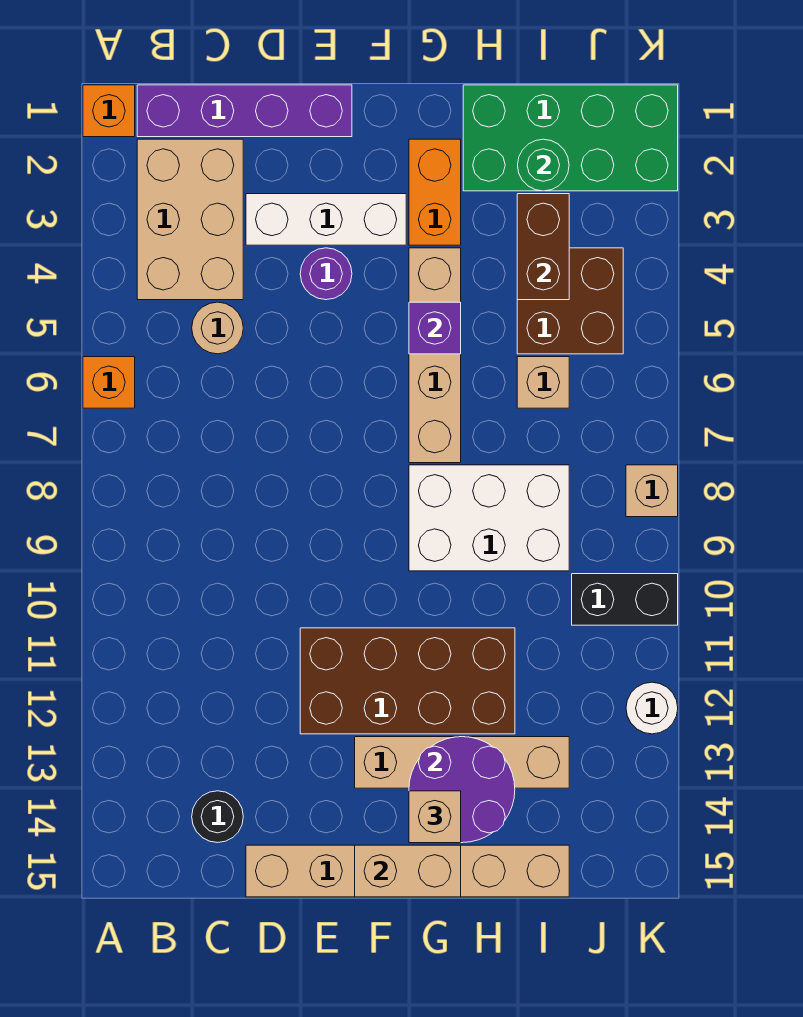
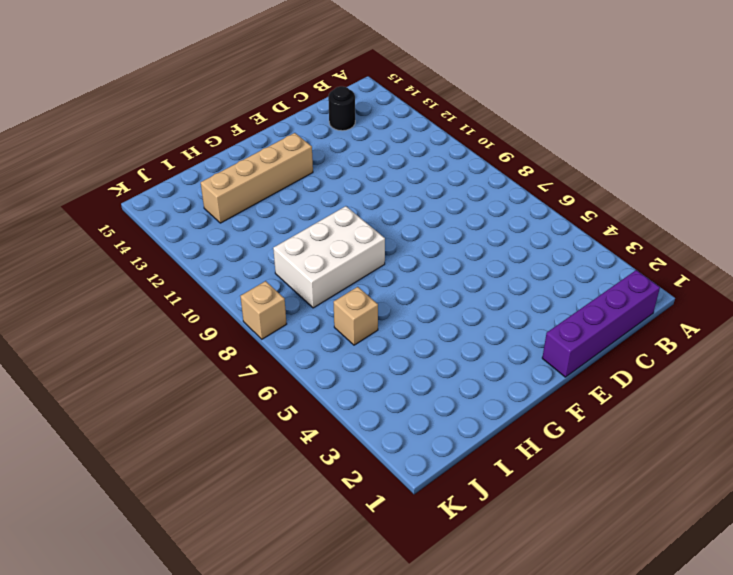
none -> orange brick A1 level 1
none -> orange brick A6 level 1
none -> tan brick B2:C4 level 1

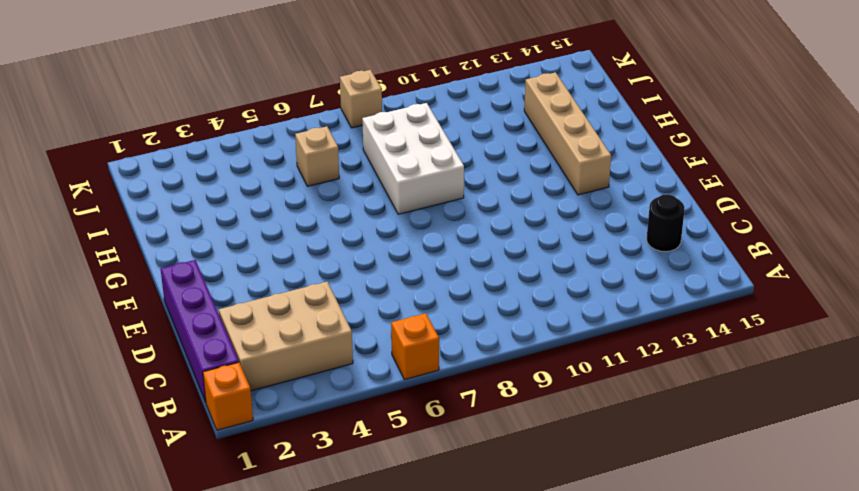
none -> tan round brick C5 level 1
none -> white brick D3:F3 level 1
none -> tan brick D15:I15 level 1

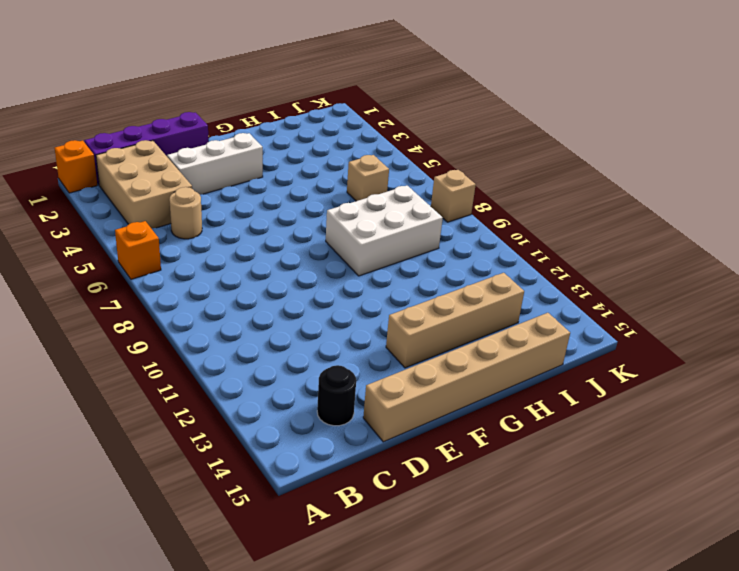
none -> purple round brick E4 level 1
none -> brown brick E11:H12 level 1
none -> orange brick G2:G3 level 1

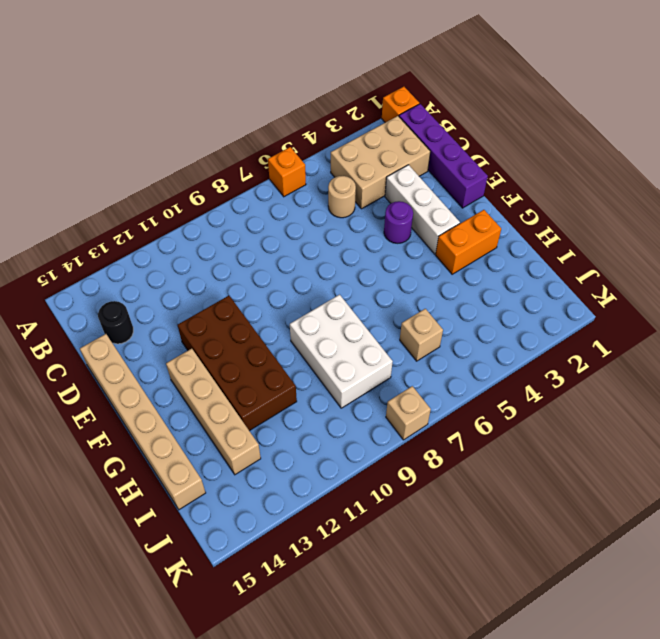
none -> tan brick G4:G7 level 1
none -> green brick H1:K2 level 1
none -> brown brick I4:J5 level 1

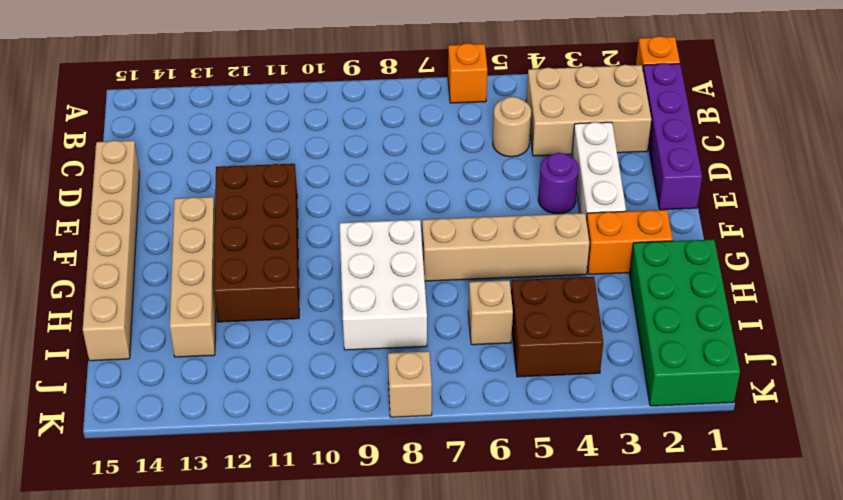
none -> black round brick C14 level 1
none -> black brick J10:K10 level 1
none -> white round brick K12 level 1

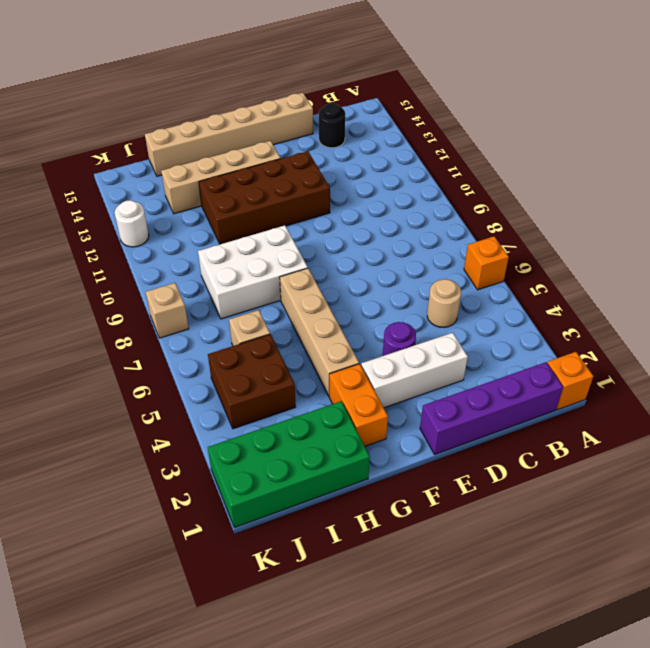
none -> tan brick B2:C4 level 1
none -> black brick J10:K10 level 1
none -> tan brick F15:G15 level 2

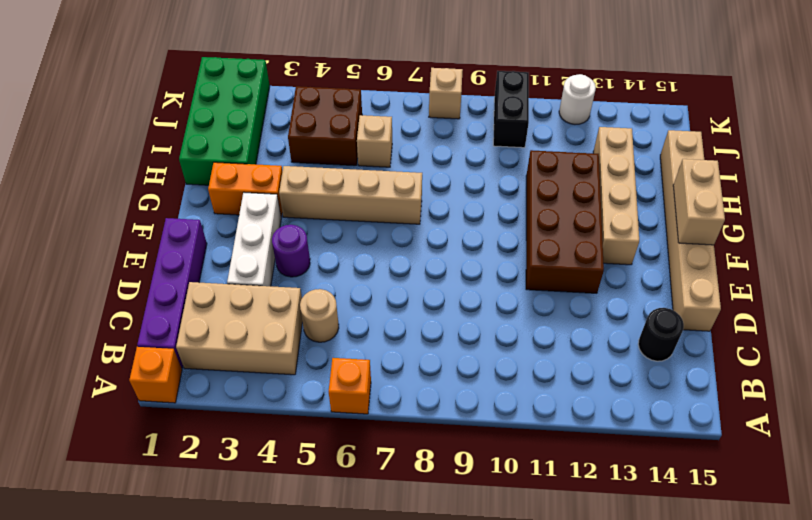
none -> white brick G8:I9 level 1
none -> purple brick G5 level 2
none -> purple round brick G13:H14 level 2

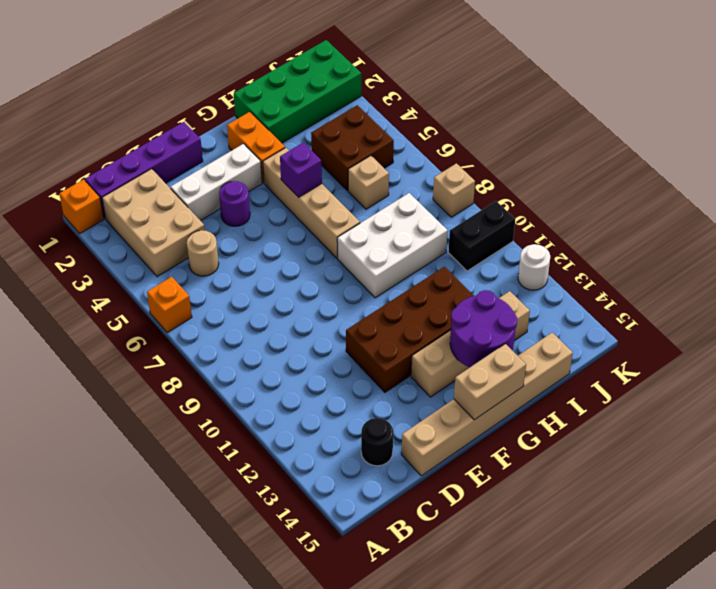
none -> green round brick I2 level 2
none -> brown brick I3:I4 level 2
none -> tan brick G14 level 3

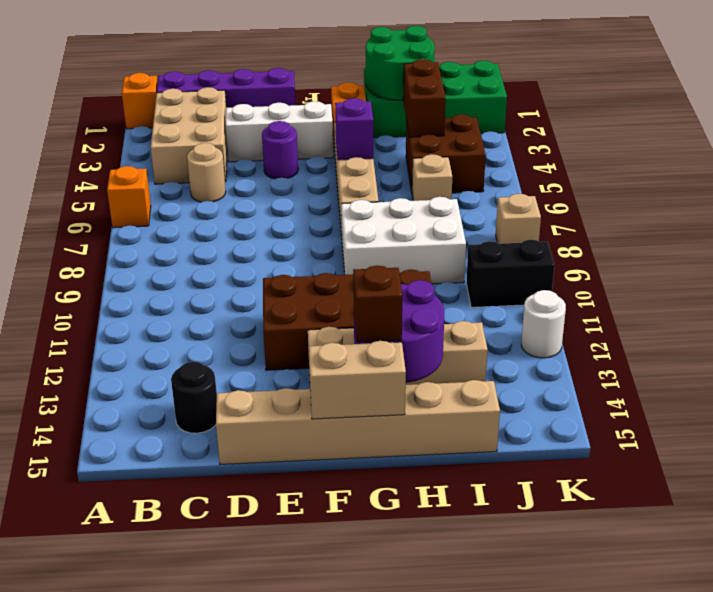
brown brick G14 level 3 -> tan brick G14 level 3
green round brick H1:I2 level 2 -> green round brick I2 level 2

